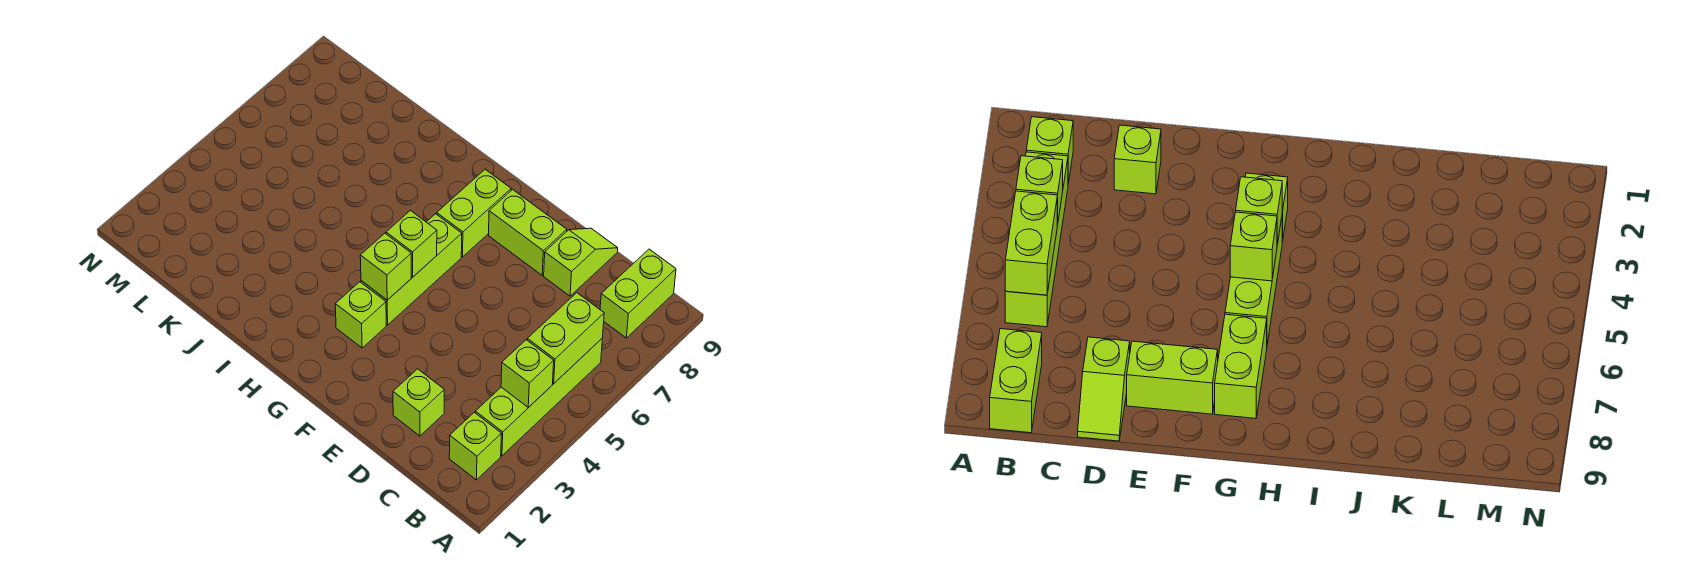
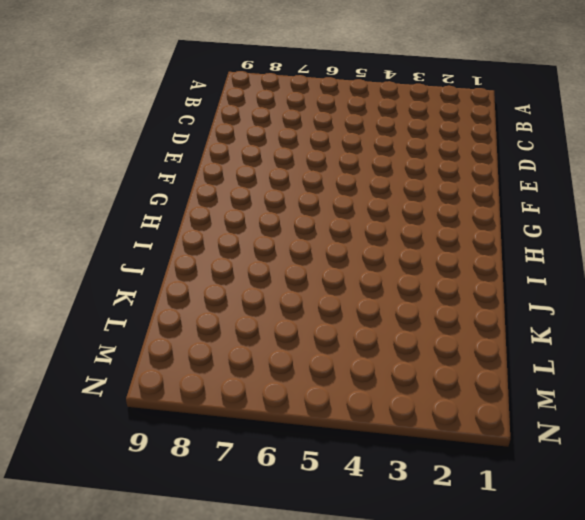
none -> lime brick B2 level 1
none -> lime brick B3:B6 level 1
none -> lime brick B8:B9 level 1

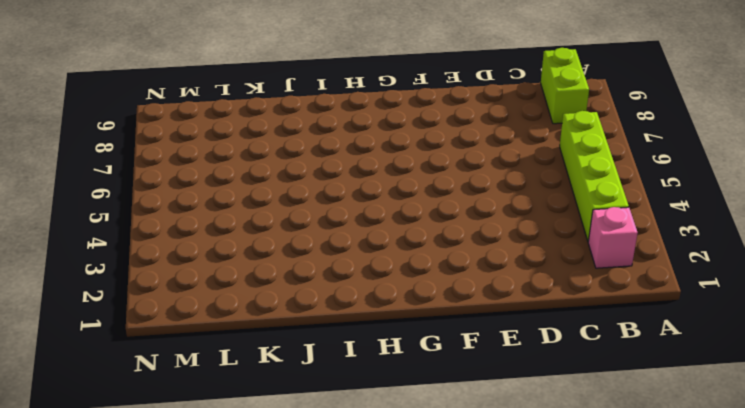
pink brick B2 level 1 -> lime brick B2 level 1
none -> lime brick D2 level 1
none -> lime slope D8:D9 level 1 top 8
none -> lime brick E8:F8 level 1

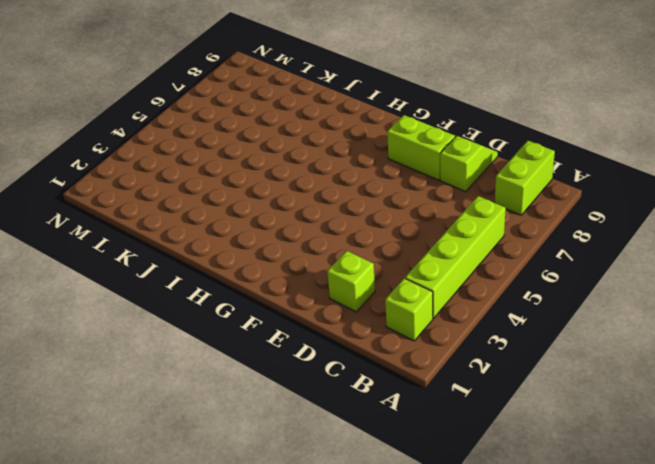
none -> lime brick G3 level 1
none -> lime brick G4:G6 level 1
none -> lime brick G7:G8 level 1

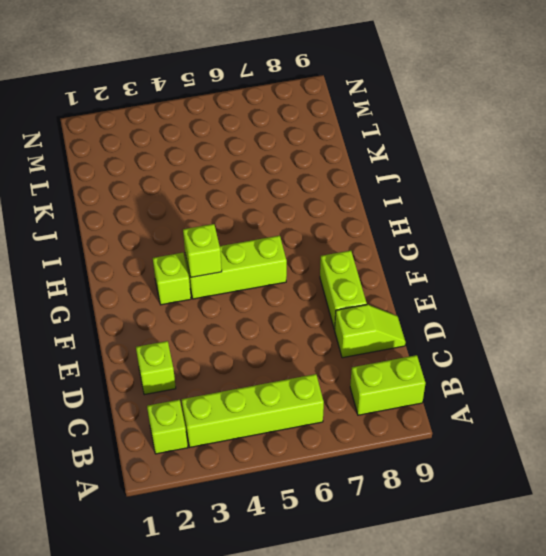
none -> lime brick G7:G8 level 1
none -> lime brick B4 level 2
none -> lime brick B5:B6 level 2

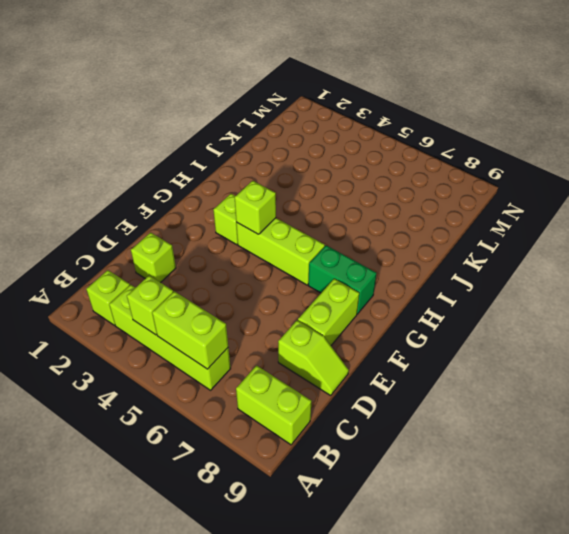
green brick G7:G8 level 1 -> lime brick G7:G8 level 1
none -> lime brick G5 level 2

